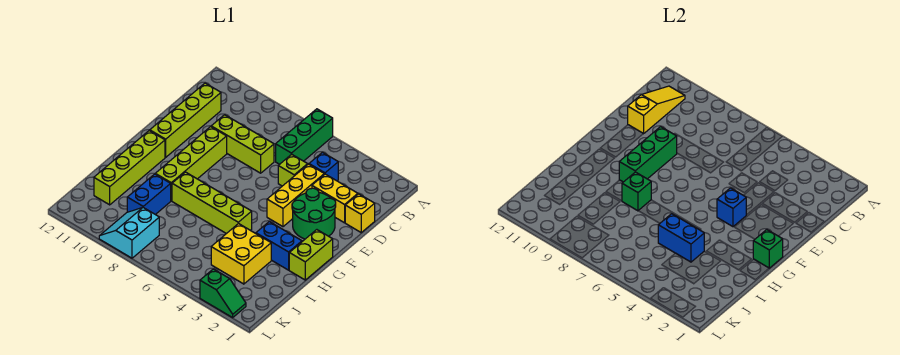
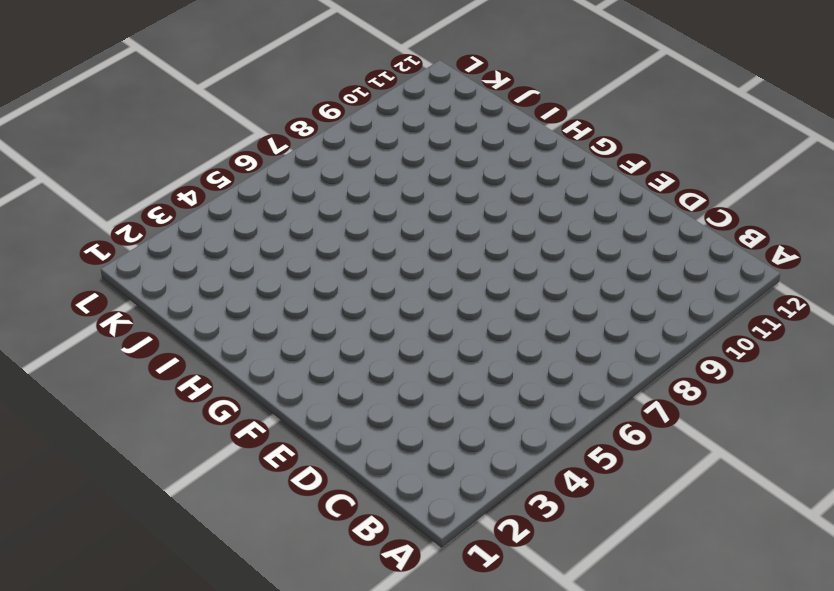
none -> green brick A6:C6 level 1
none -> blue brick C4 level 1
none -> lime brick C11:F11 level 1

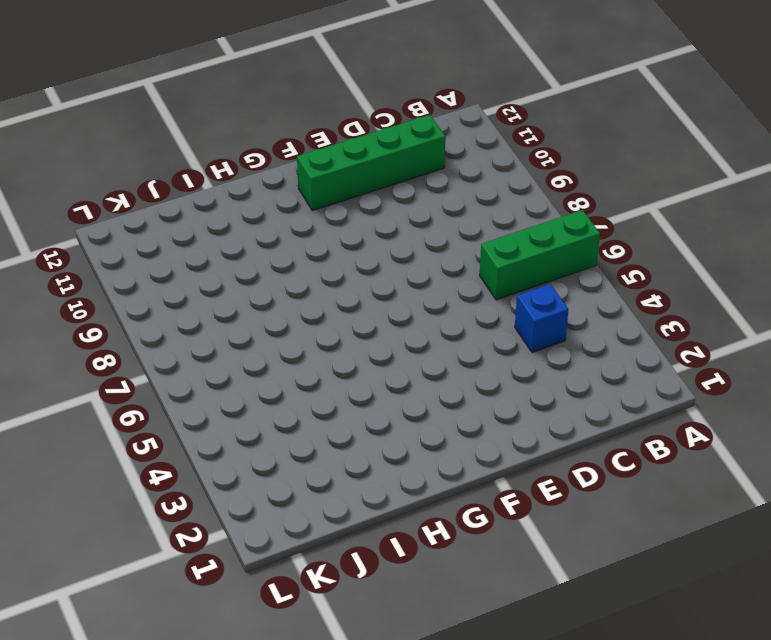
green brick C11:F11 level 1 -> lime brick C11:F11 level 1
none -> yellow brick D1 level 1
none -> yellow brick D2:D3 level 1
none -> yellow brick D4:F4 level 1

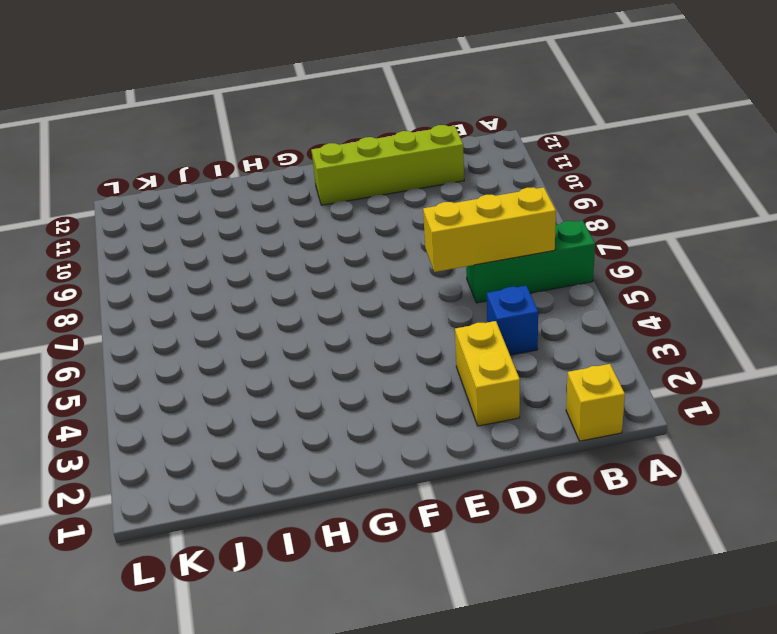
yellow brick B1 level 1 -> yellow brick D1 level 1
yellow brick B6:D6 level 2 -> yellow brick D4:F4 level 1
none -> lime brick D5 level 1
none -> lime brick D7:D9 level 1
none -> green round brick E2:F3 level 1

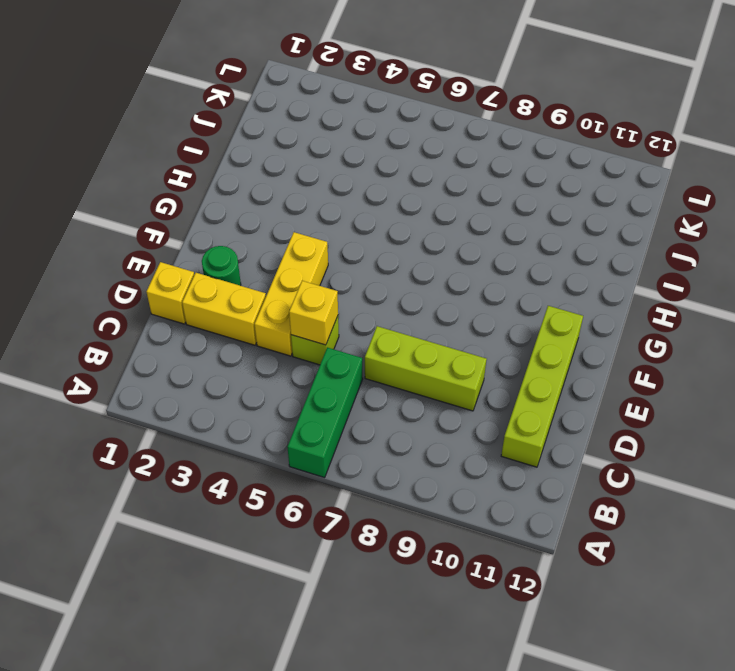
yellow brick D5 level 2 -> none
green round brick E2 level 1 -> green round brick E2:F3 level 1
none -> blue brick C4 level 1
none -> lime brick E9:H9 level 1
none -> lime brick G1:H1 level 1

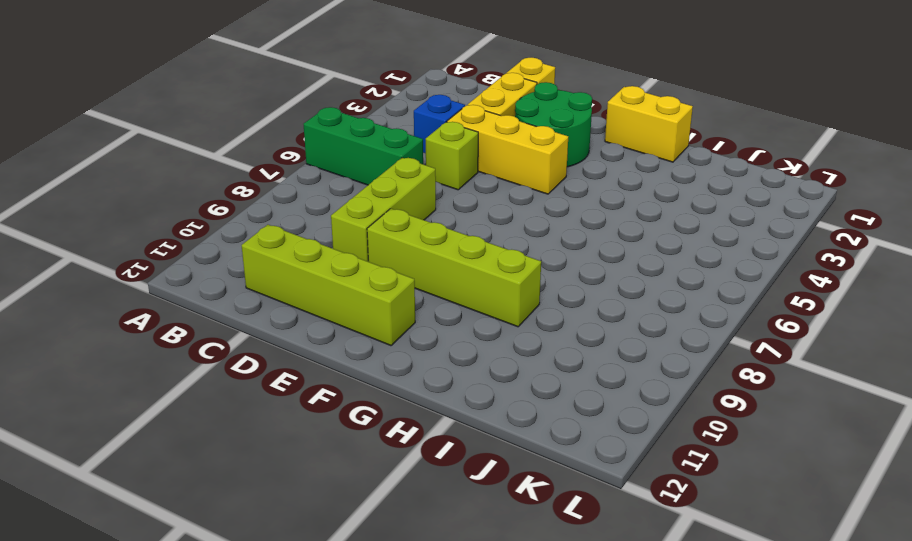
yellow brick G1:H1 level 1 -> lime brick G1:H1 level 1
none -> lime brick G11:J11 level 1
none -> blue brick H2:H3 level 1
none -> lime brick H5:H8 level 1

